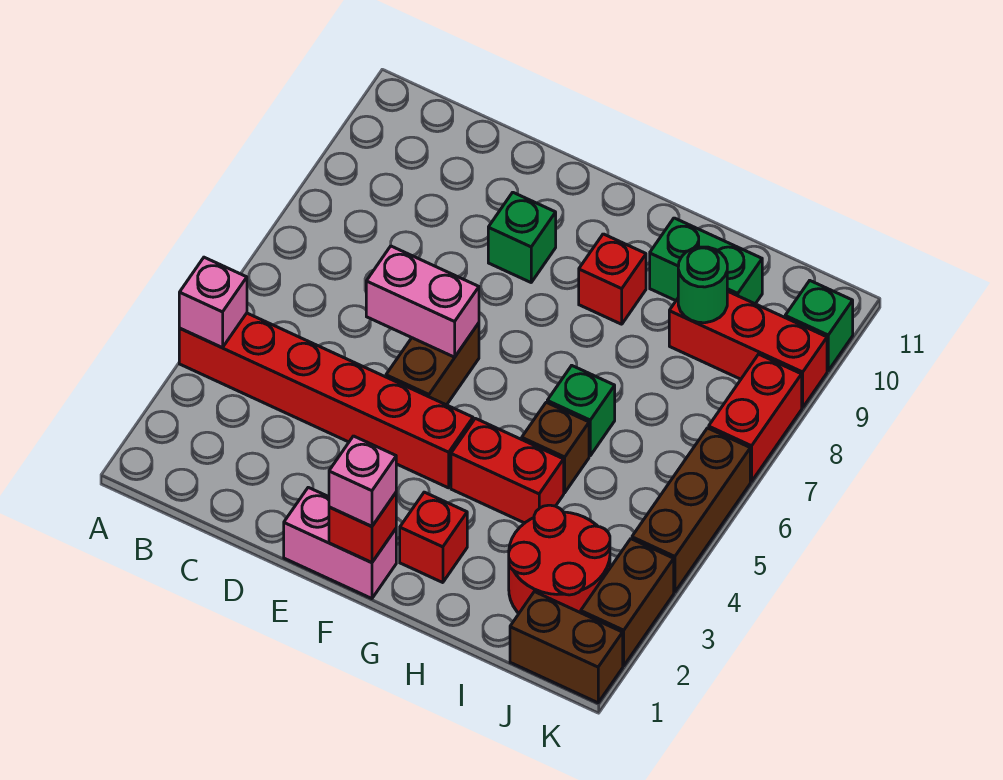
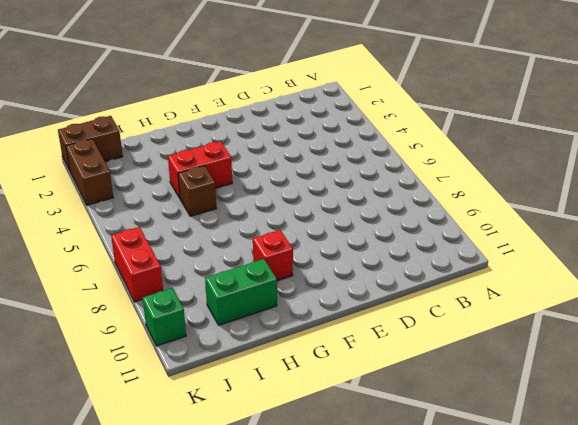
none -> red brick A4:F4 level 1
none -> pink brick E1:F1 level 1
none -> brown brick E5:E6 level 1

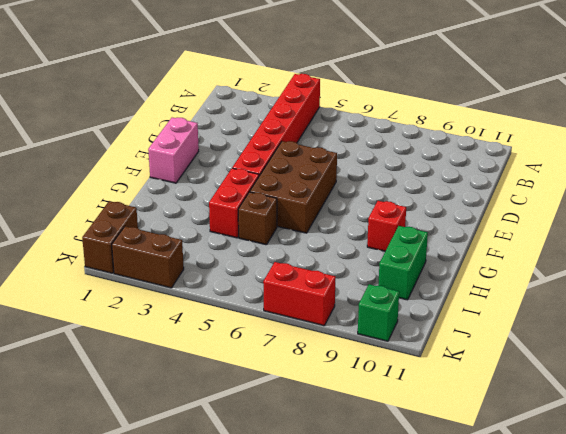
brown brick E5:G6 level 1 -> brown brick E5:E6 level 1
none -> green brick E9 level 1
none -> red brick G2 level 1
none -> green brick H6 level 1

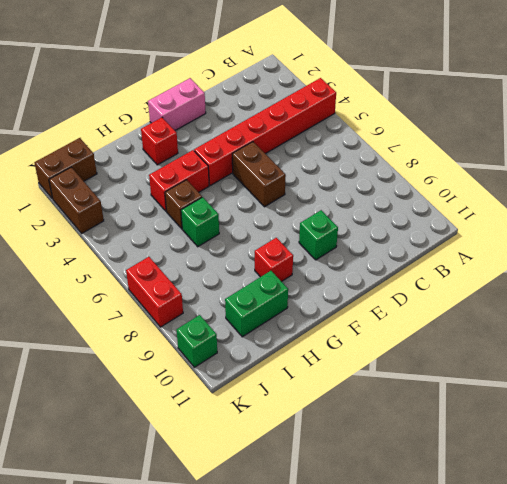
none -> red round brick I2:J3 level 1
none -> red brick I9:K9 level 1
none -> brown brick K4:K6 level 1

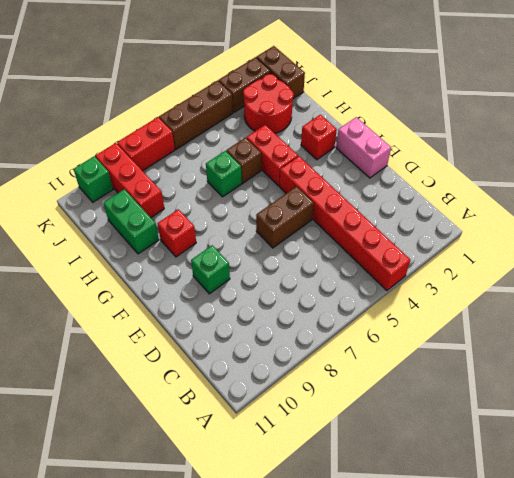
none -> pink brick A4 level 2
none -> pink brick D6:E6 level 2
none -> red brick F1 level 2

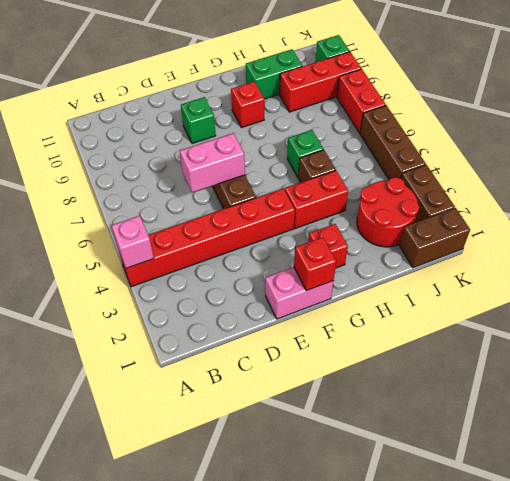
none -> green round brick I9 level 2
none -> pink brick F1 level 3

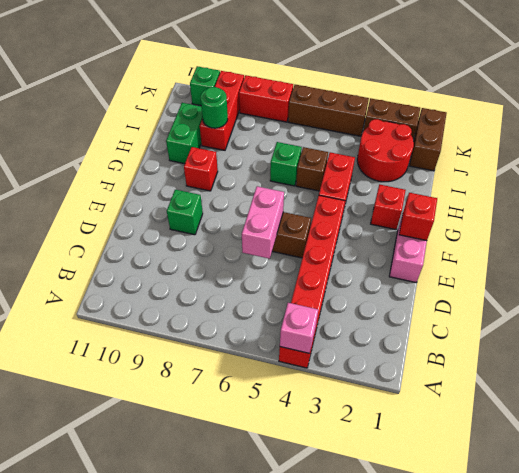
none -> pink brick F1 level 3

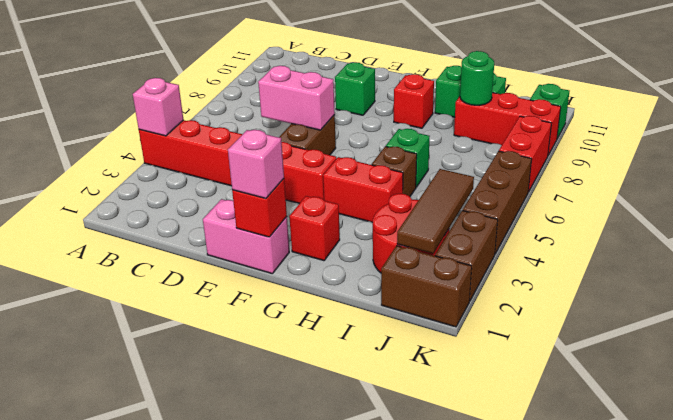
brown tile J2:J4 level 2 -> none

